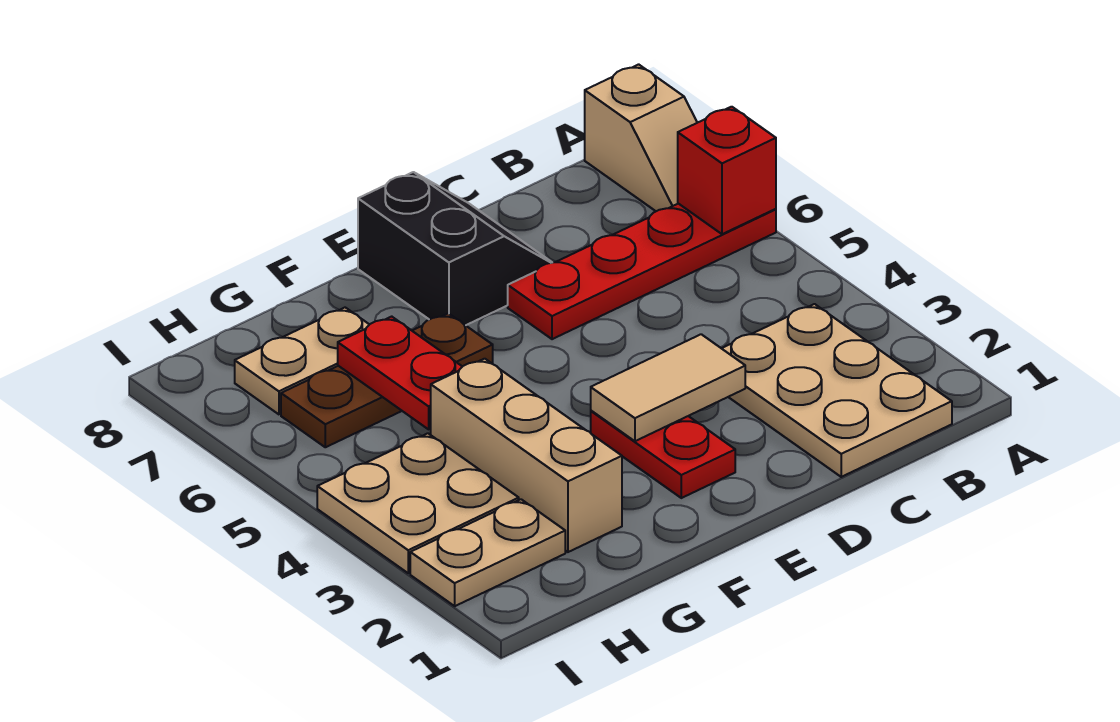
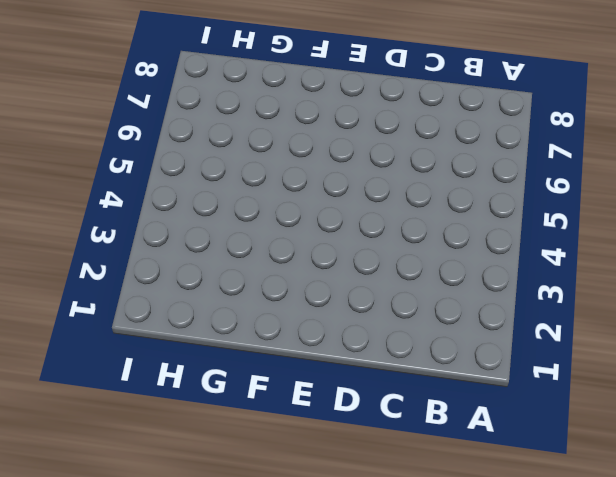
none -> red plate A6:D6 level 1
none -> tan slope A7:A8 level 1 top 8
none -> tan plate B1:C3 level 1

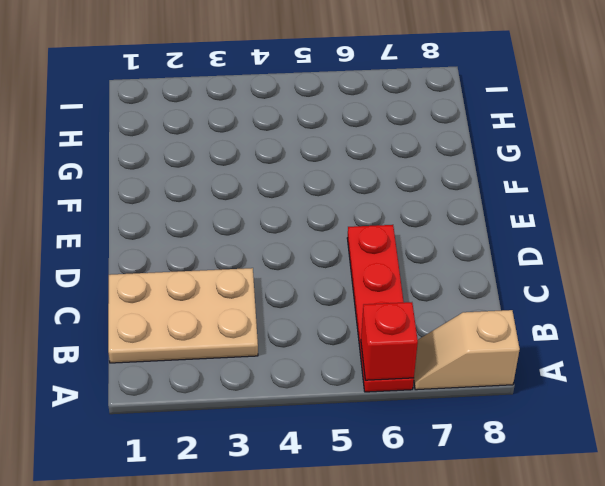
none -> black slope D7:E8 level 1 top E
none -> red plate E2:E3 level 1
none -> brown plate F6:H6 level 1

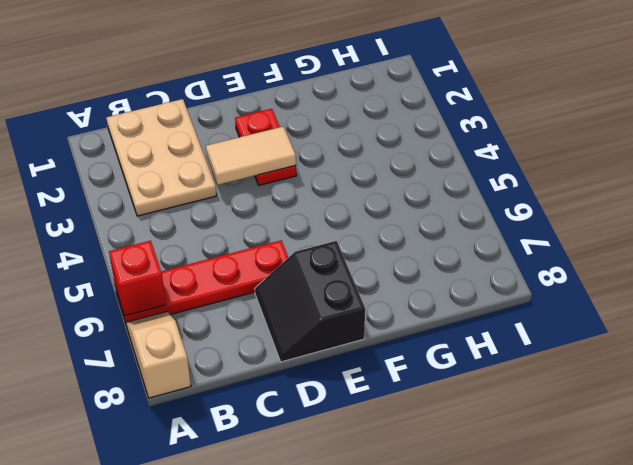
none -> brown plate F6:H6 level 1
none -> tan brick G2:G4 level 1
none -> tan plate G7:H7 level 1

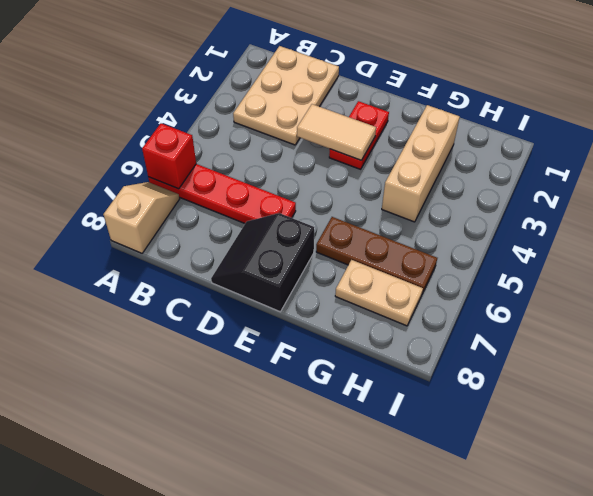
none -> tan plate H2:I2 level 1
none -> tan plate H3:I4 level 1
none -> red plate G5:G6 level 2

